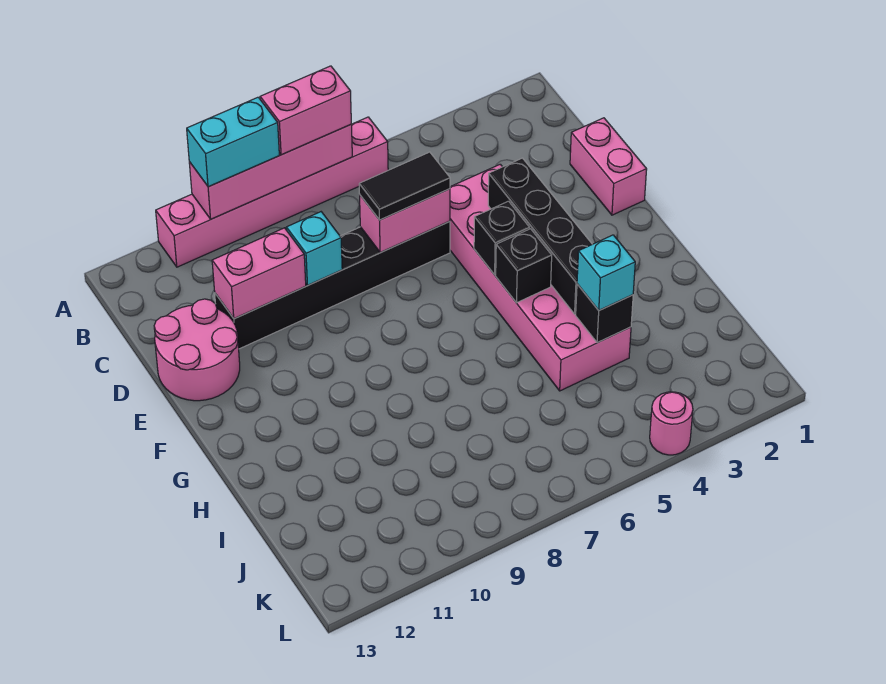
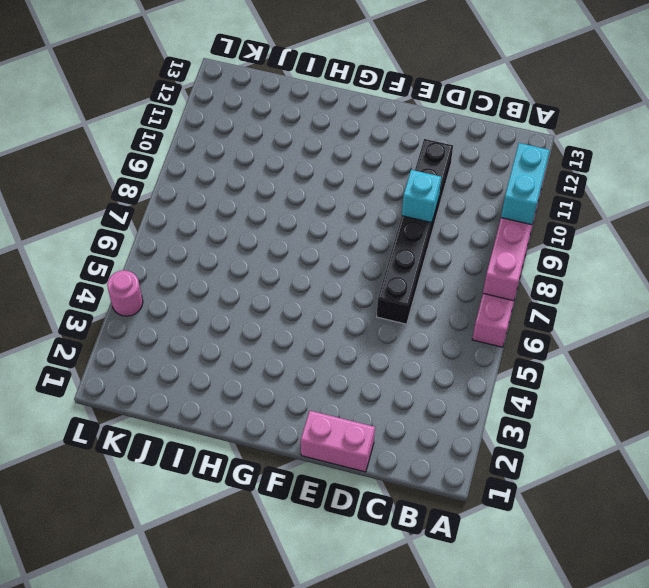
none -> pink brick D4:I5 level 1
none -> pink round brick D12:E13 level 1
none -> pink brick D6:D7 level 2

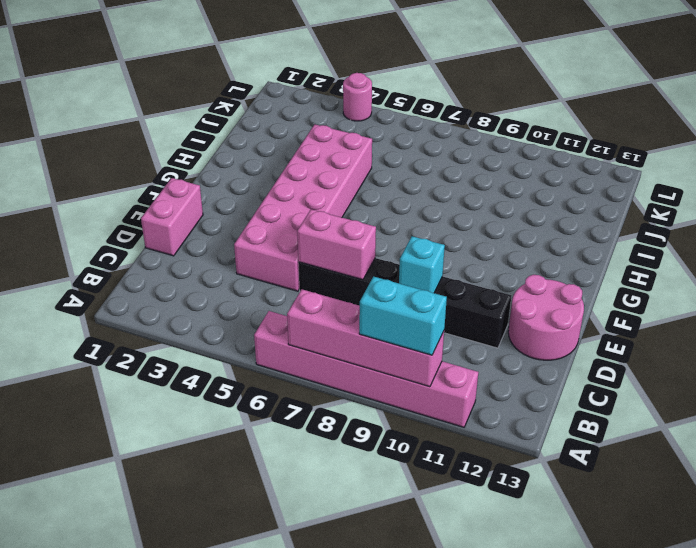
none -> pink brick D10:D11 level 2
none -> black brick E4:H4 level 2
none -> black brick F5 level 2

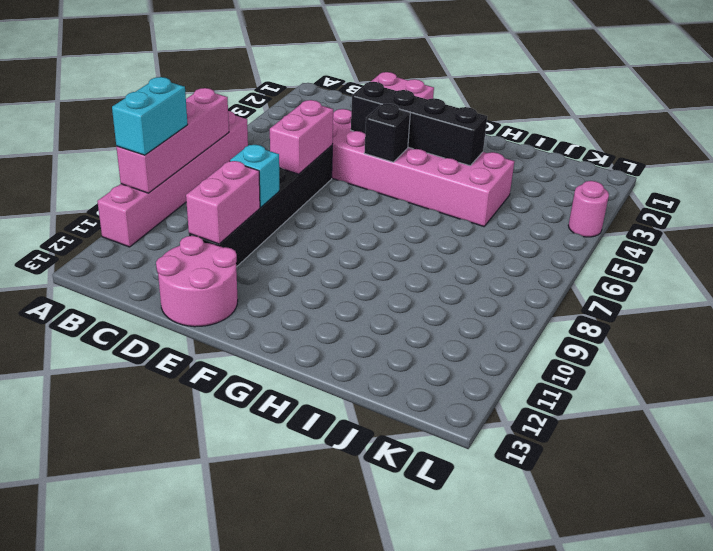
none -> black brick G5 level 2
none -> black brick I4 level 2
none -> pink brick A7:A8 level 3

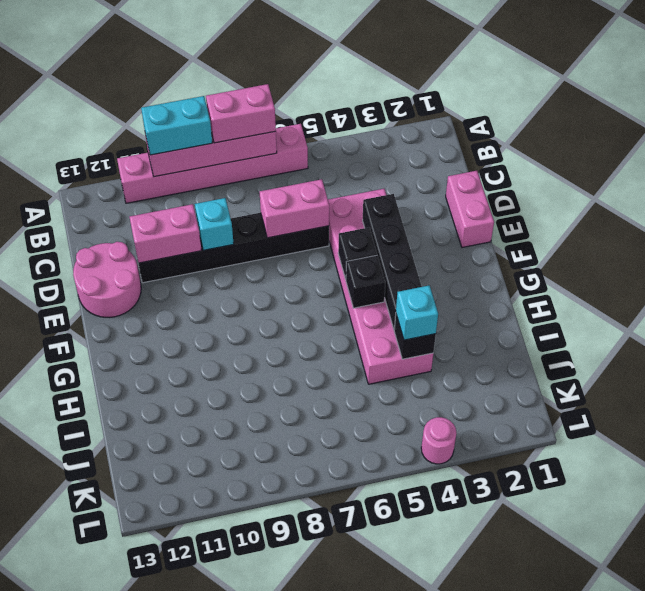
none -> black tile D6:D7 level 3

